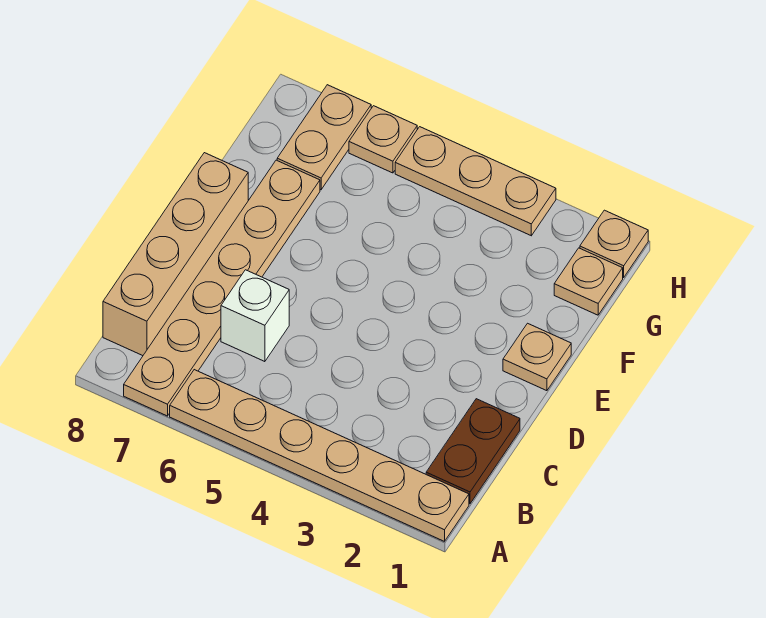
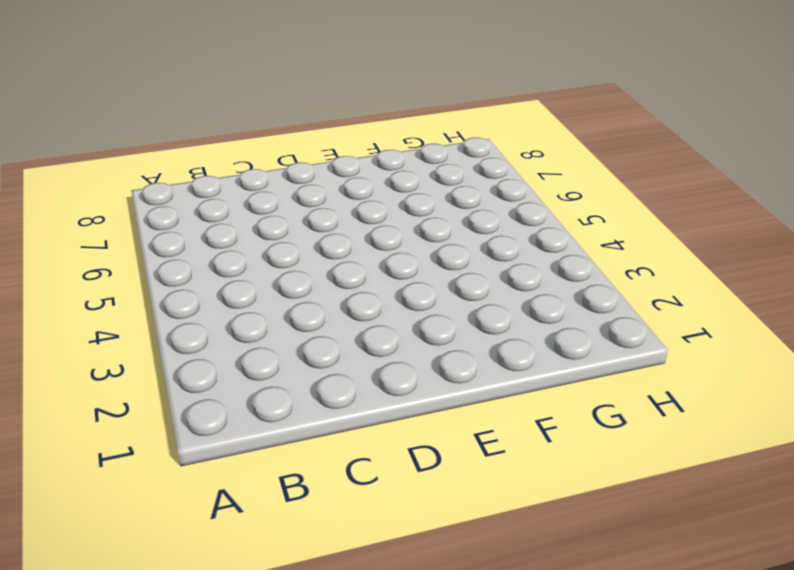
none -> tan plate A1:A6 level 1
none -> tan plate A7:F7 level 1

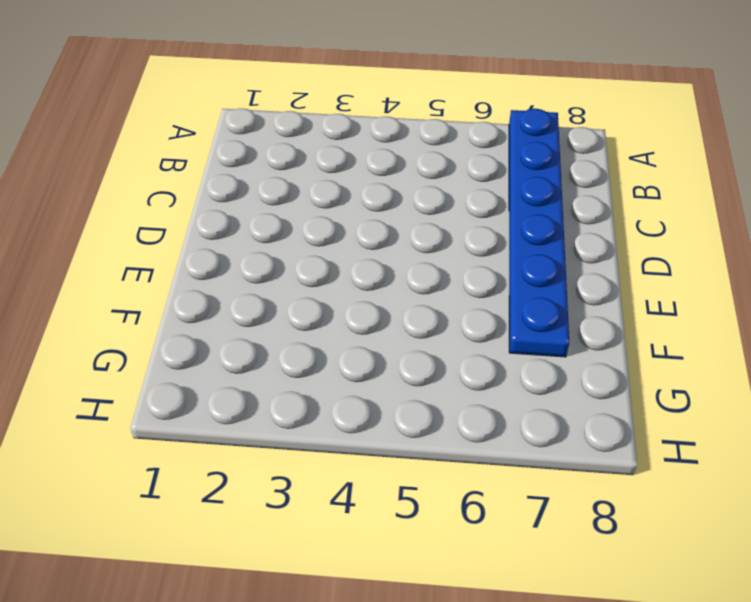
blue plate A7:F7 level 1 -> tan plate A7:F7 level 1
none -> tan plate A1:A6 level 1
none -> brown plate B1:C1 level 1

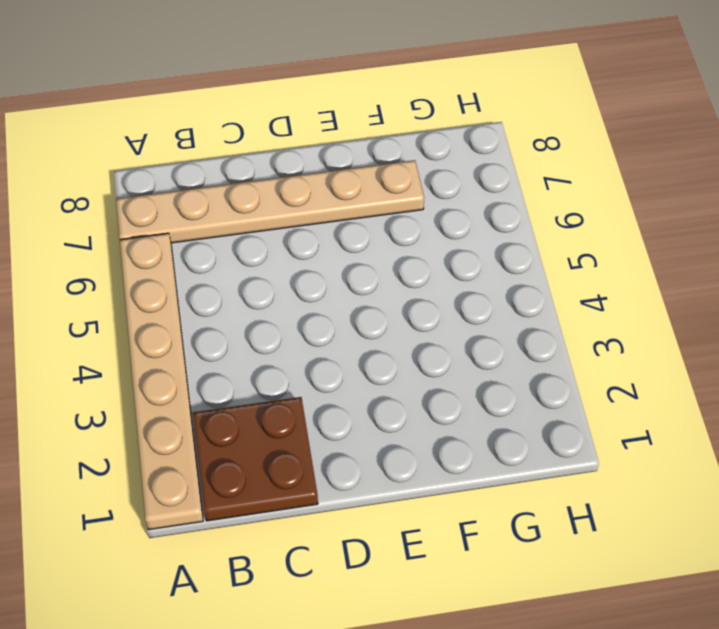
brown plate B1:C2 level 1 -> brown plate B1:C1 level 1
none -> tan brick B8:E8 level 1
none -> white brick C6 level 1

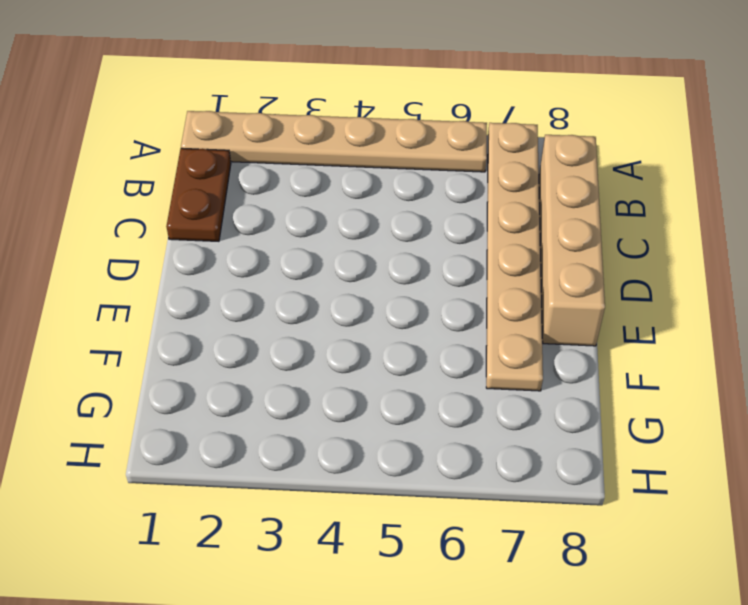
none -> white brick C6 level 1
none -> tan plate E1 level 1

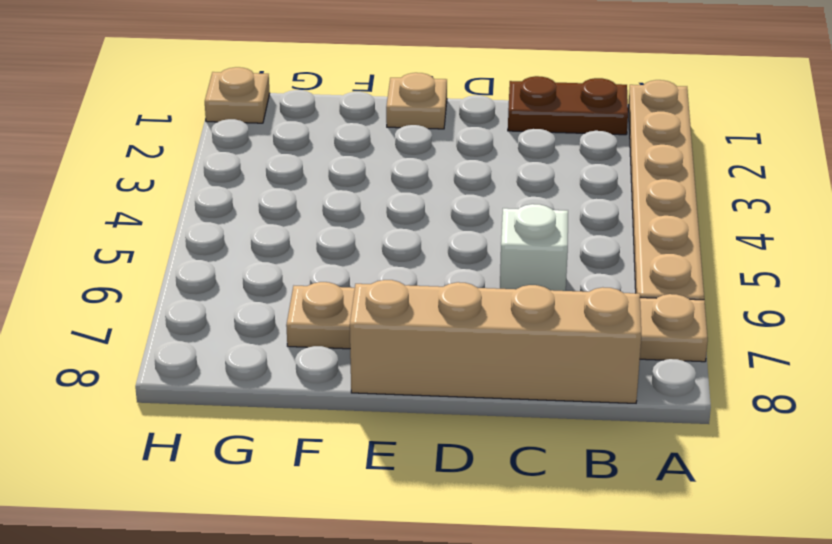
none -> tan plate G1 level 1
none -> tan plate G7:H7 level 1

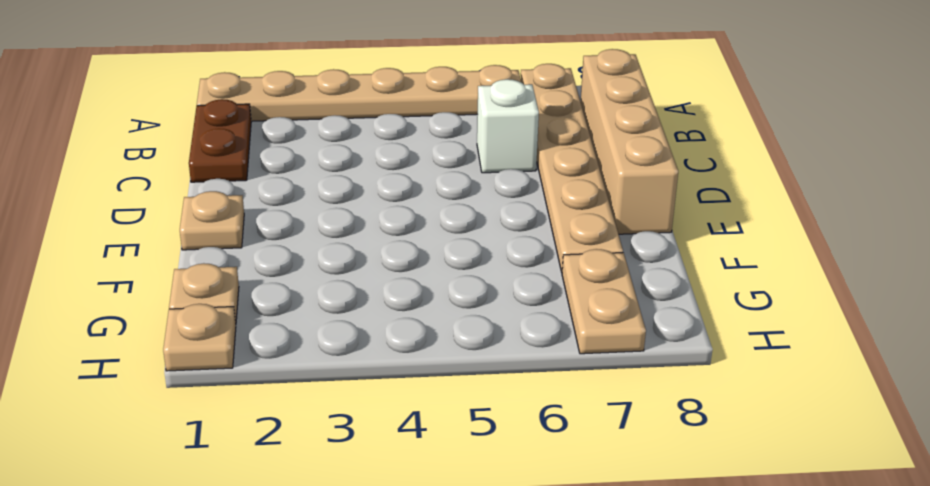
none -> tan plate H3:H5 level 1
none -> tan plate H6 level 1

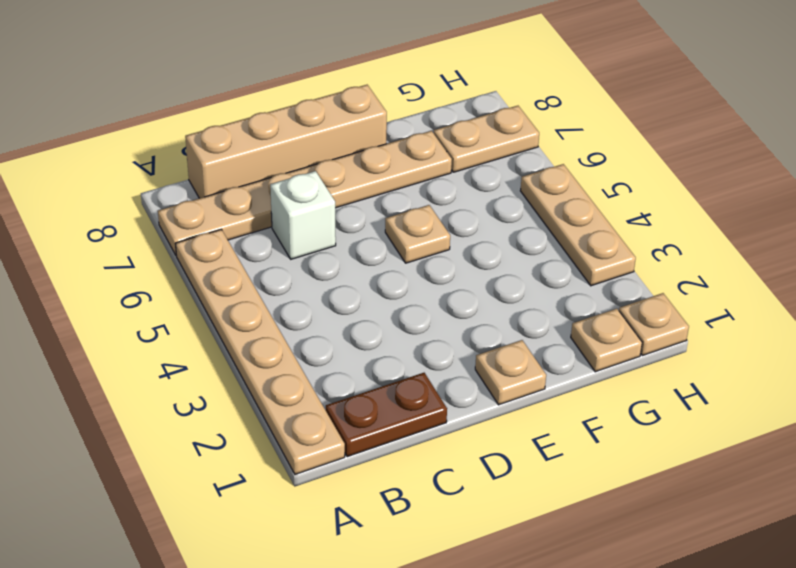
tan plate E5 level 1 -> tan plate H6 level 1

